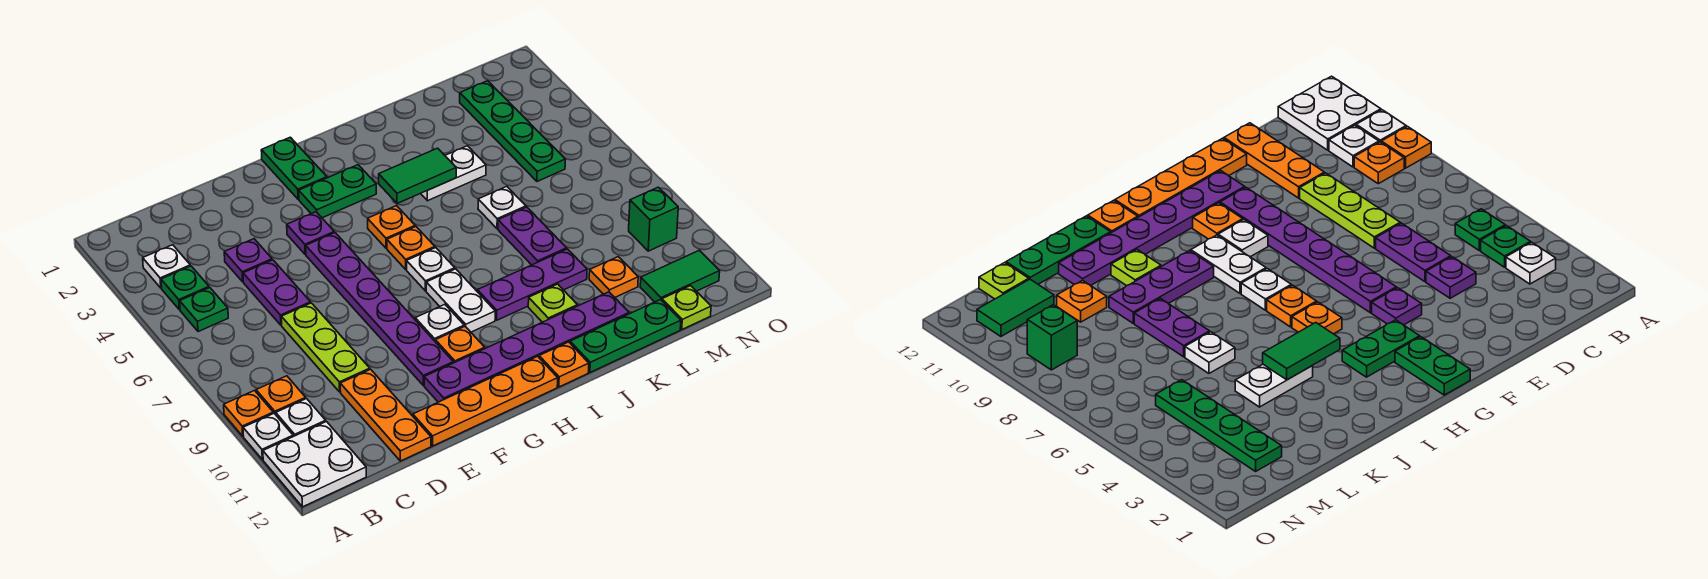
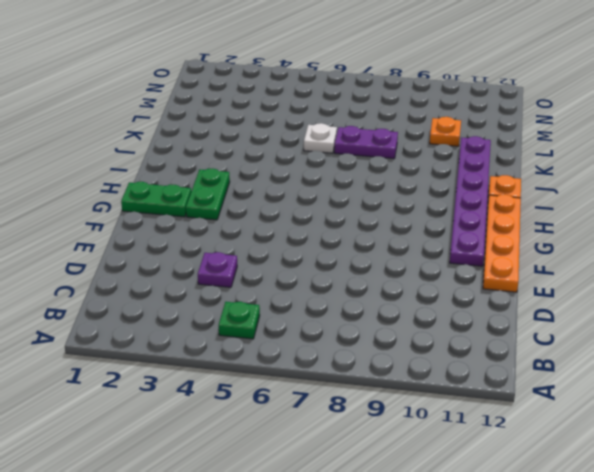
none -> orange plate A9 level 1
none -> white plate A10 level 1
none -> white plate A11:B12 level 1
none -> white plate B3 level 1

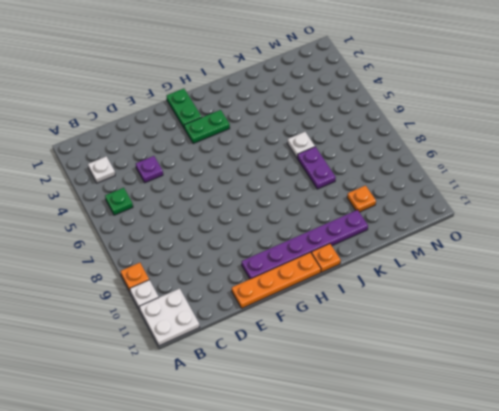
none -> green plate B4 level 1
none -> orange plate B9 level 1
none -> white plate B10 level 1
none -> purple plate D5:D6 level 1

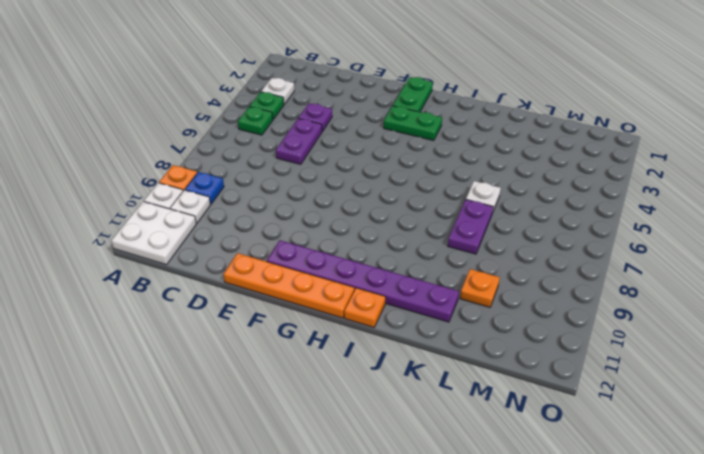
blue plate B9 level 1 -> orange plate B9 level 1
none -> lime plate D7:D9 level 1
none -> orange plate D10:D12 level 1
none -> purple plate F4 level 1
none -> purple plate F5:F10 level 1

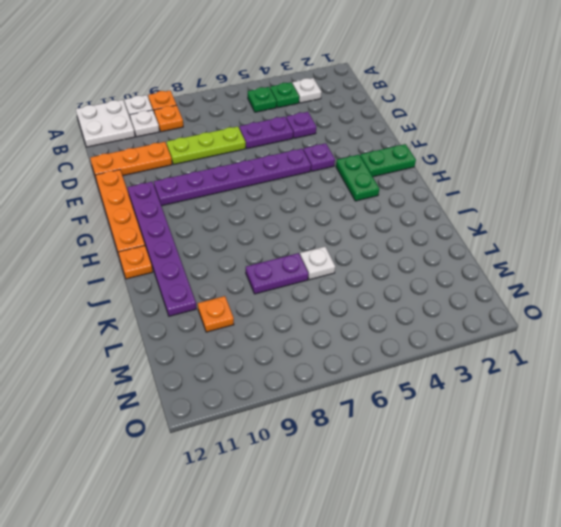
none -> white plate G9 level 1
none -> orange plate G10 level 1
none -> orange plate H5 level 1
none -> orange plate H6 level 1

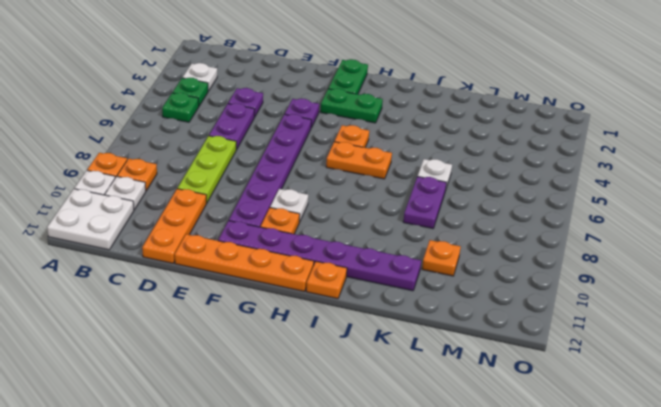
orange plate H6:I6 level 1 -> orange plate H6 level 1
none -> white plate H7 level 1
none -> white plate H8:H9 level 1
none -> purple plate I9:K9 level 1
none -> white plate J4:K4 level 1

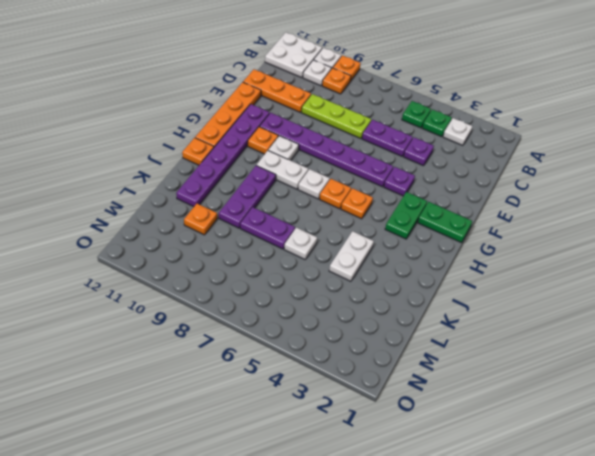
none -> lime plate J10 level 1
none -> green plate J12:L12 level 1
none -> green plate M2:M5 level 1
none -> green tile M11:N11 level 1

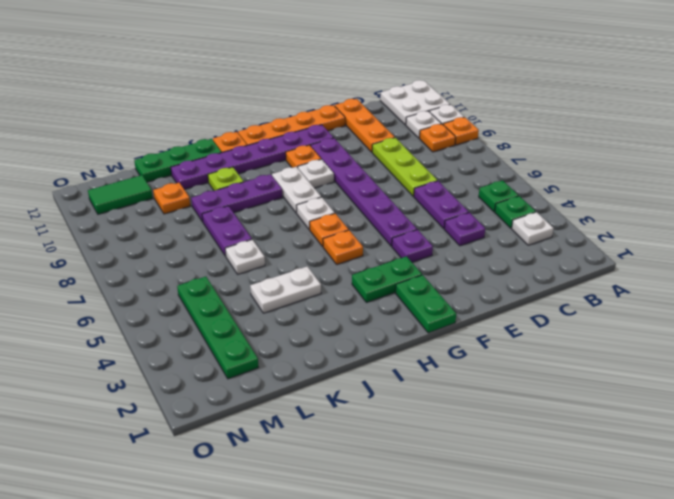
none -> lime plate M12 level 1
none -> green brick N9 level 1
none -> green tile I4:J4 level 2

